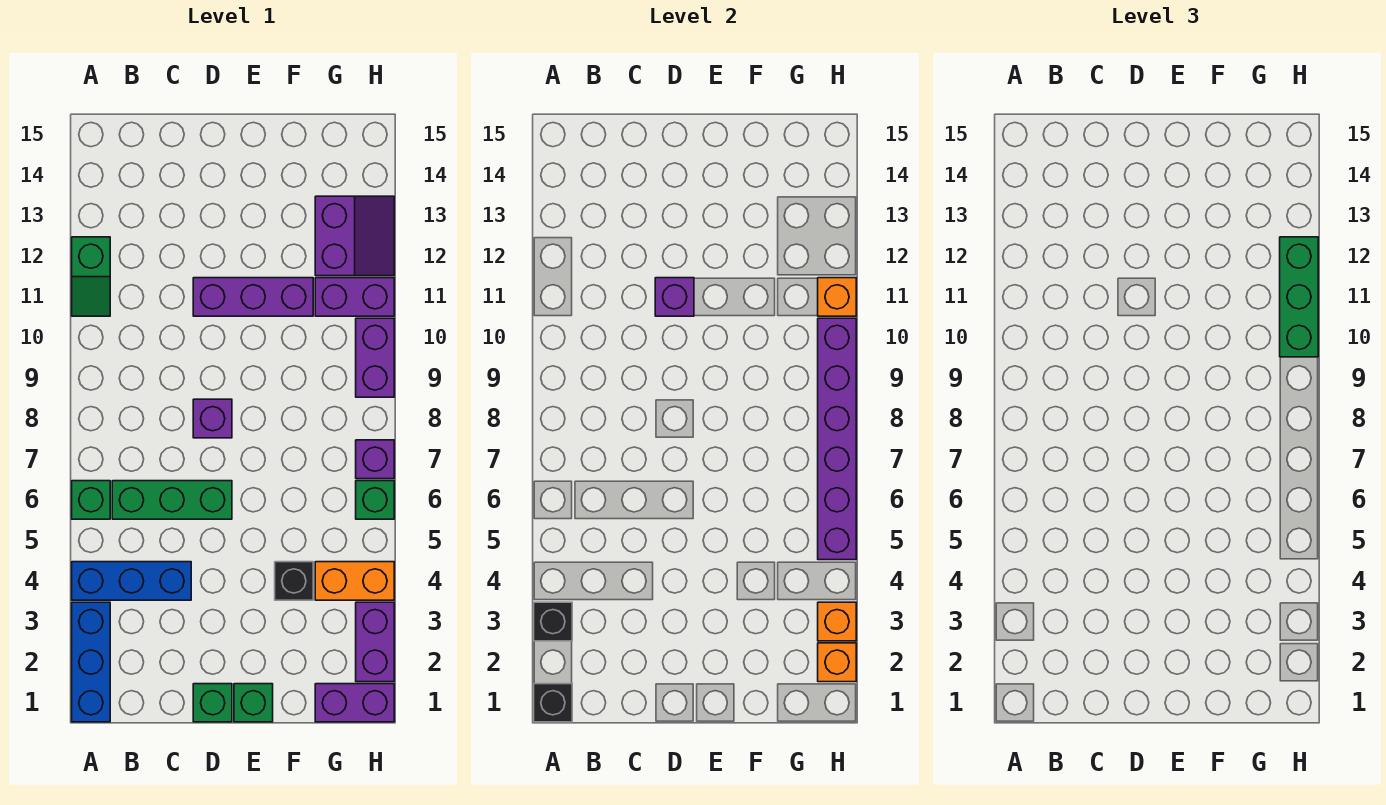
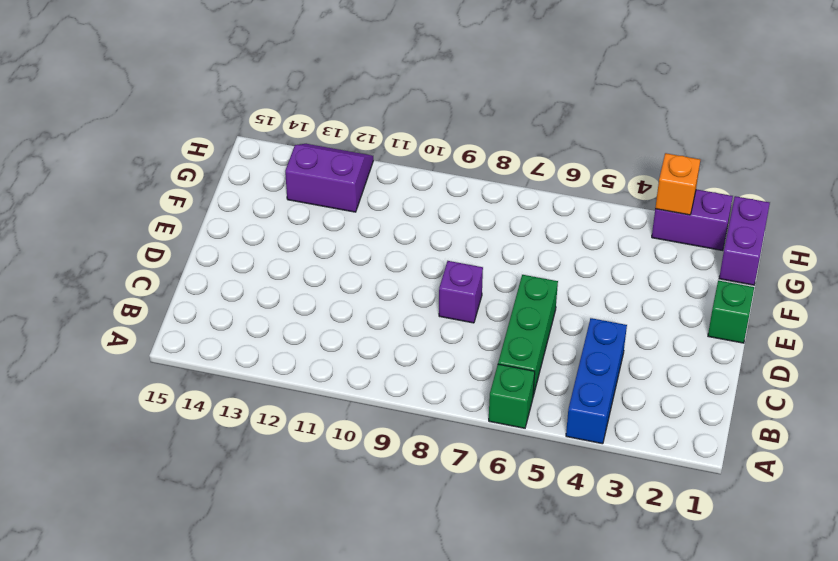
none -> blue brick A1:A3 level 1
none -> green slope A11:A12 level 1 top 12
none -> green brick D1 level 1

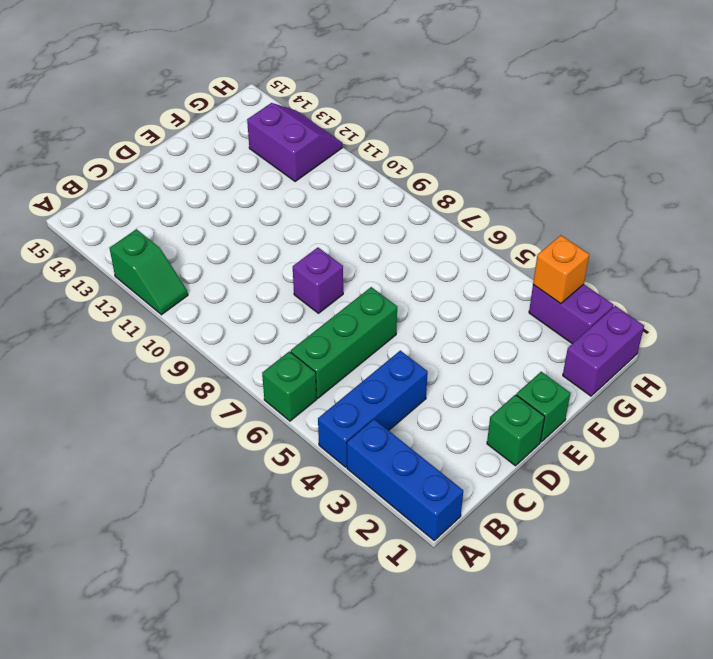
none -> purple brick D11:F11 level 1
none -> black brick F4 level 1
none -> orange brick G4:H4 level 1

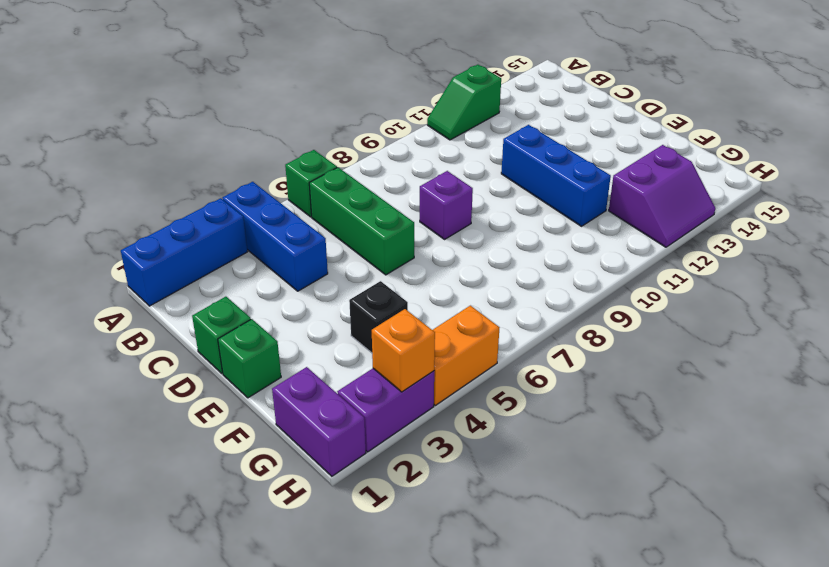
blue brick D11:F11 level 1 -> purple brick D11:F11 level 1
orange brick H4:H5 level 1 -> orange brick G4:H4 level 1
none -> purple brick G11:H11 level 1
none -> green brick H6 level 1
none -> purple brick H7 level 1

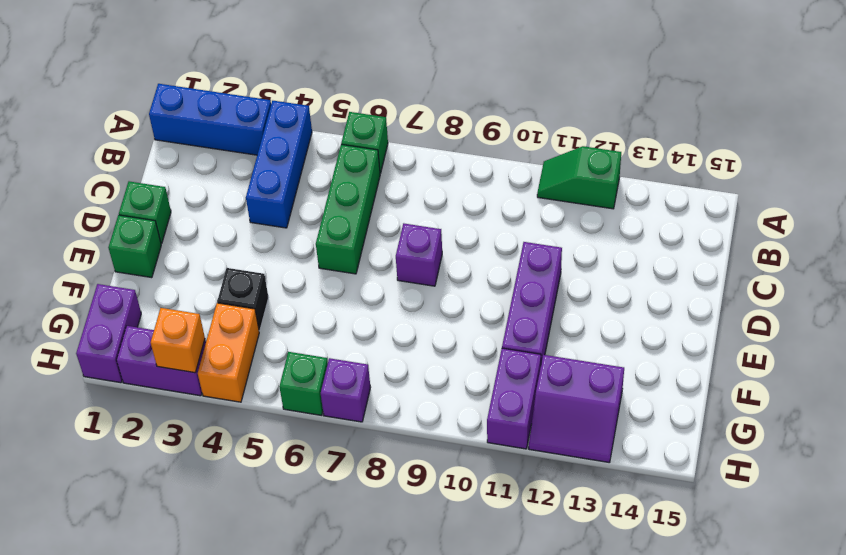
none -> purple brick H9:H10 level 1
none -> black brick A1 level 2
none -> black brick A3 level 2

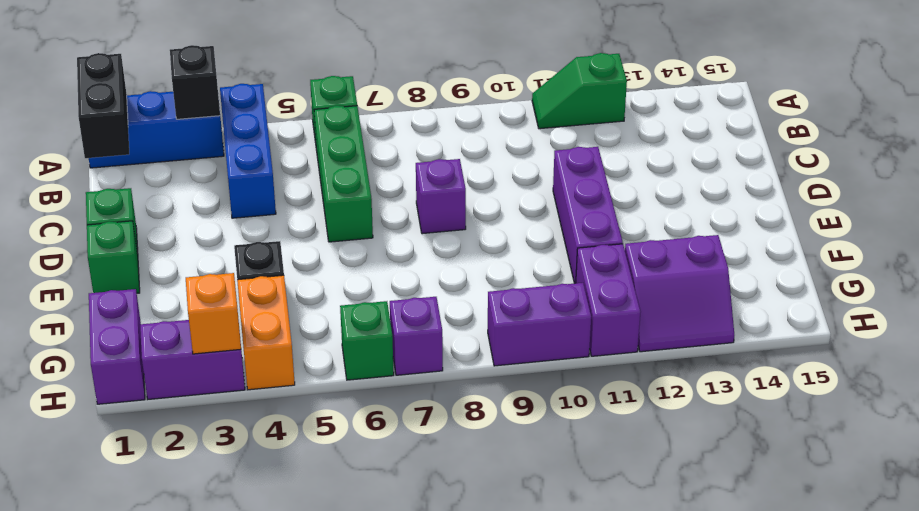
black brick A1:B1 level 2 -> black brick A1 level 2
none -> purple brick D11 level 2
none -> orange brick H2 level 2
none -> purple brick H5:H10 level 2

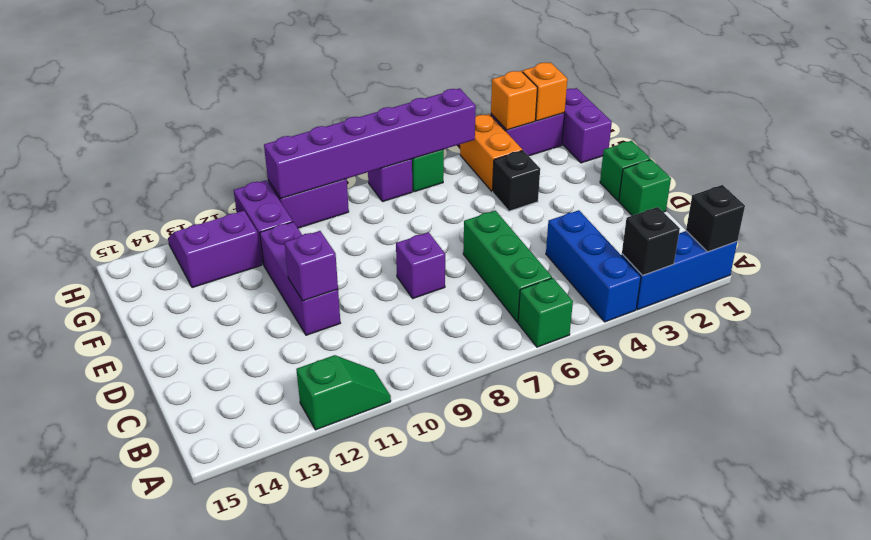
none -> orange brick H11 level 2
none -> green brick H10:H12 level 3

